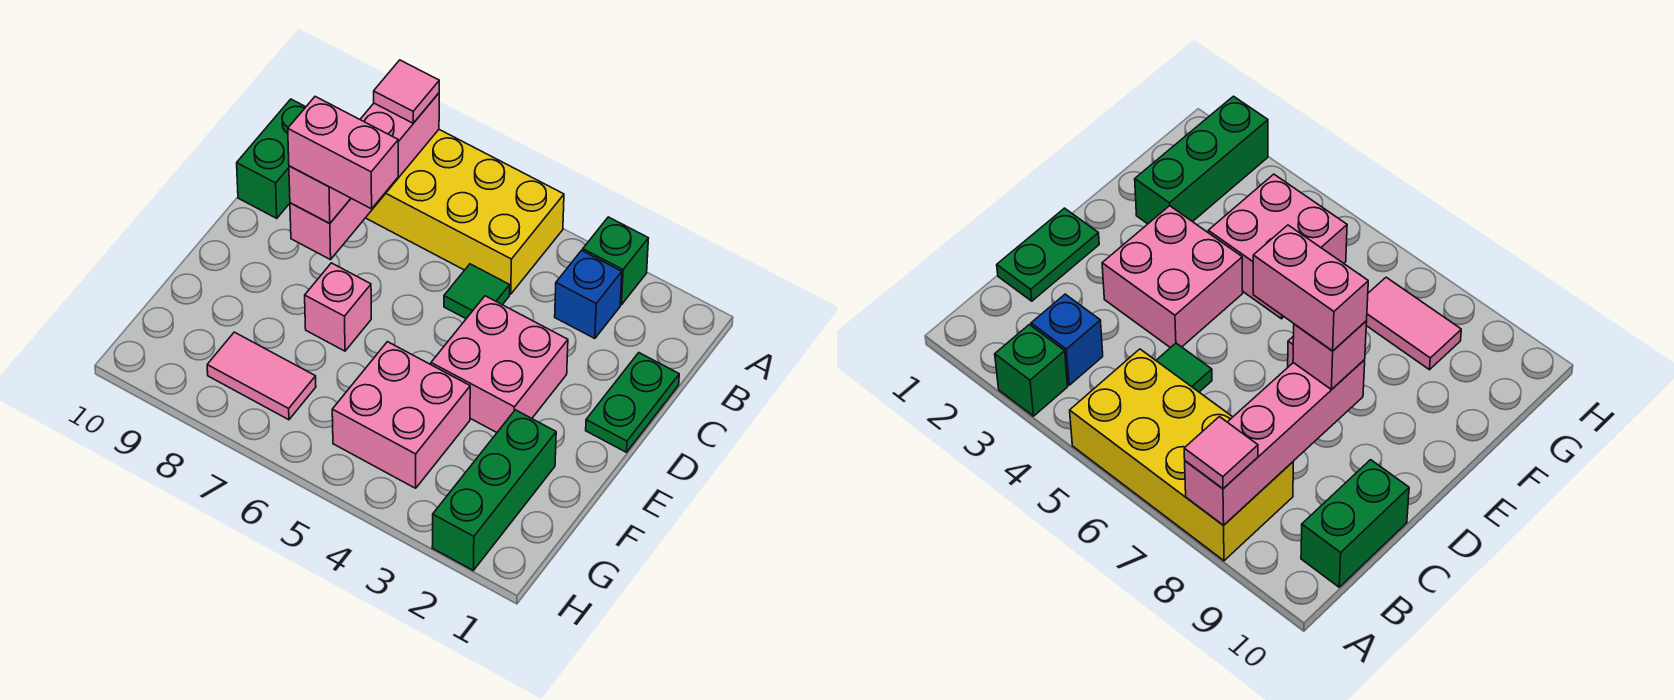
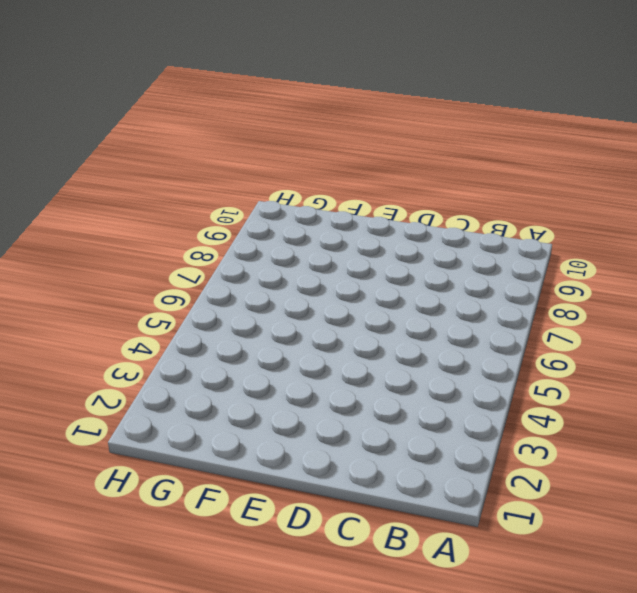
none -> green brick A3 level 1
none -> yellow brick A5:B8 level 1
none -> blue brick B3 level 1

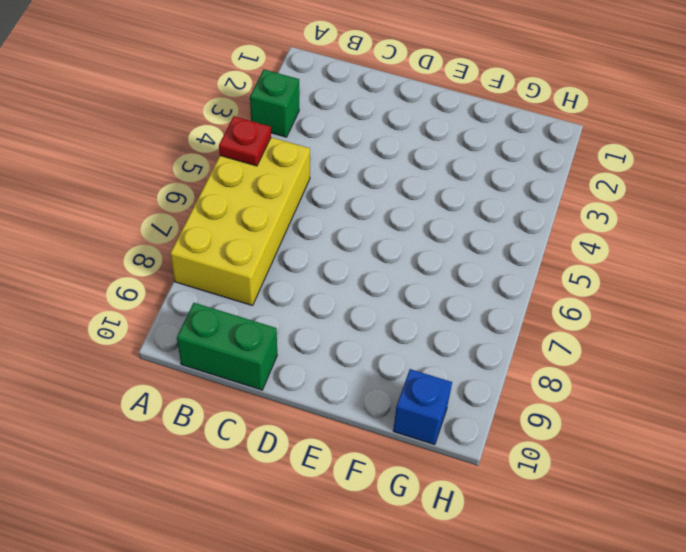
red plate A5 level 2 -> none
blue brick G10 level 1 -> blue brick B3 level 1
none -> green plate C1:D1 level 1
none -> green tile C5 level 1
none -> pink brick D3:E4 level 1

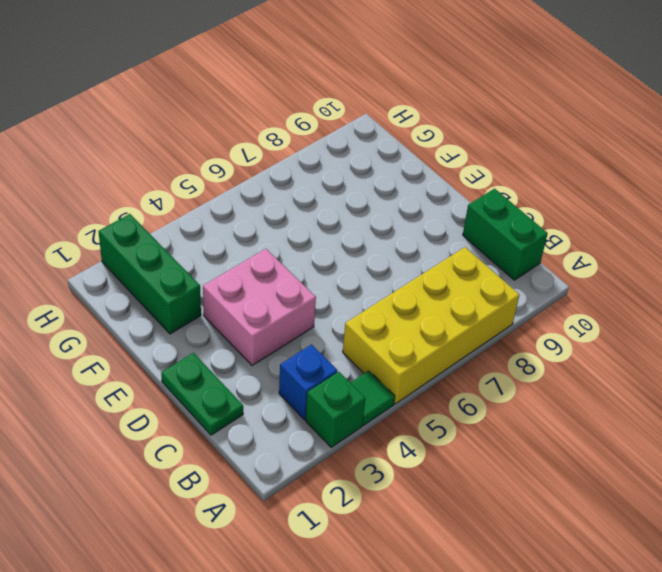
green tile A4 level 1 -> green tile C5 level 1
none -> pink brick E7 level 1
none -> pink brick F4:G5 level 1
none -> pink tile G7:G8 level 1

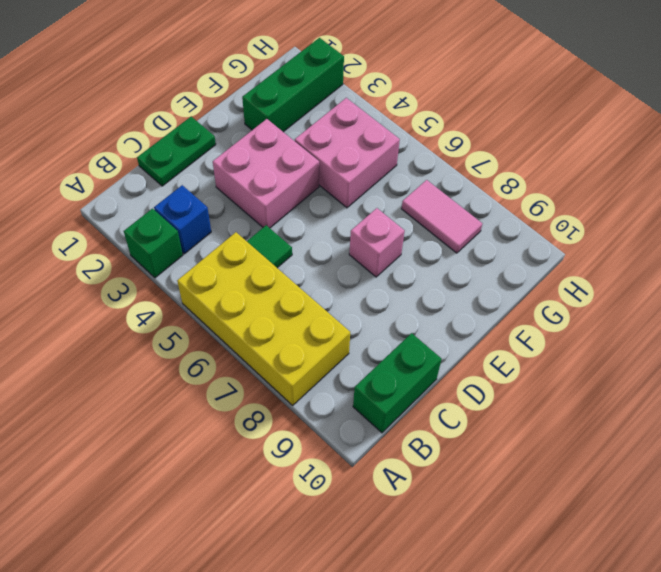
none -> pink brick A8:D8 level 2
none -> pink tile A8 level 3
none -> pink brick D8 level 3

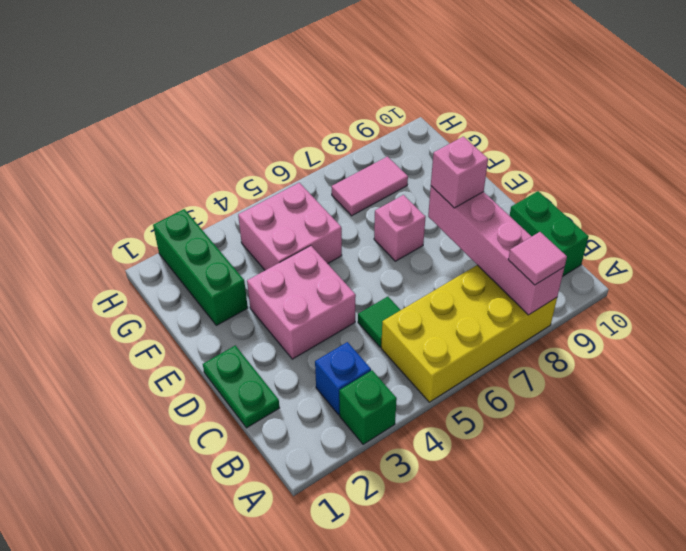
none -> pink brick D7:D8 level 4

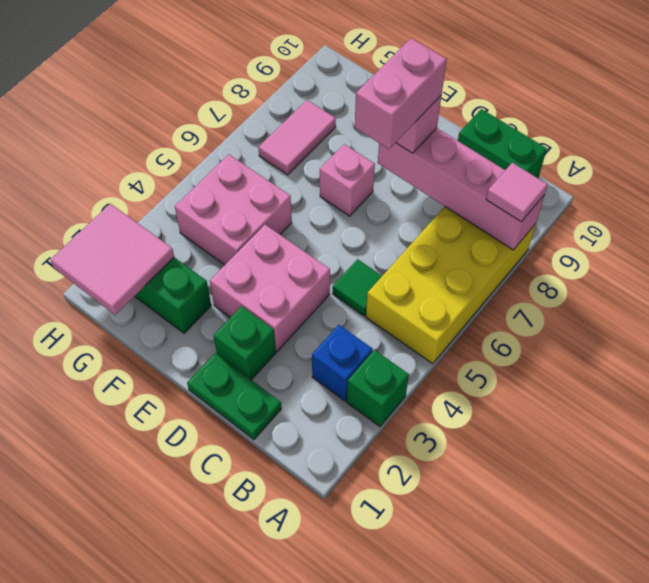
green brick D2 level 1 -> none
pink tile G1:H2 level 2 -> none

